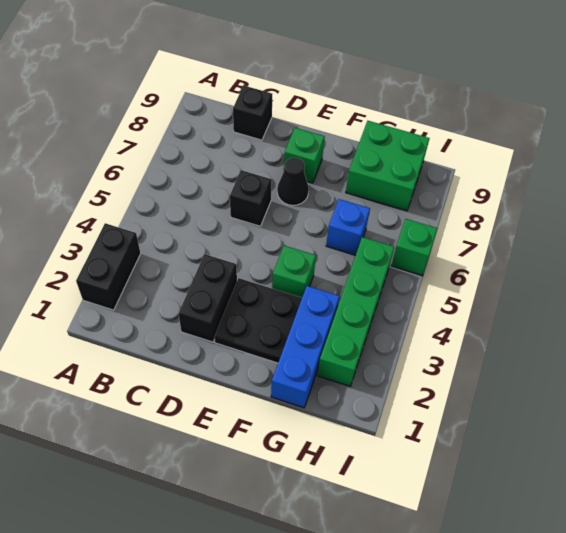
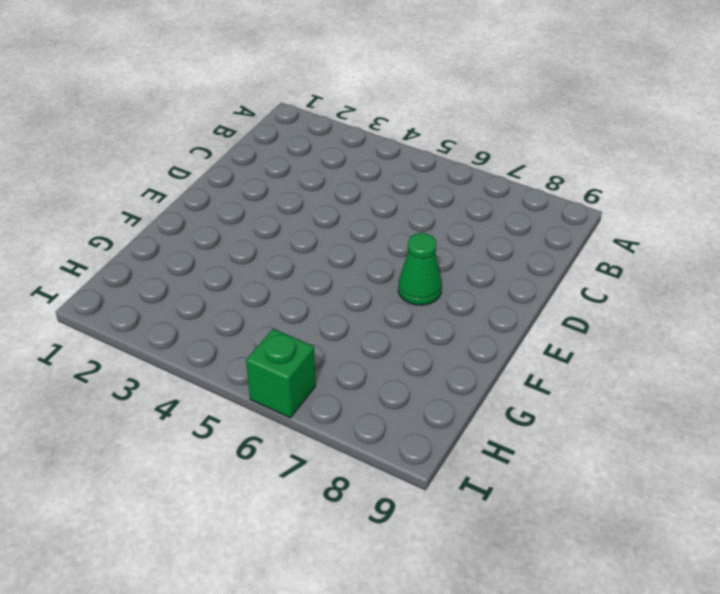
green cone E7 level 1 -> black cone E7 level 1
none -> black brick A2:A3 level 1
none -> black brick C9 level 1
none -> black brick D2:D3 level 1

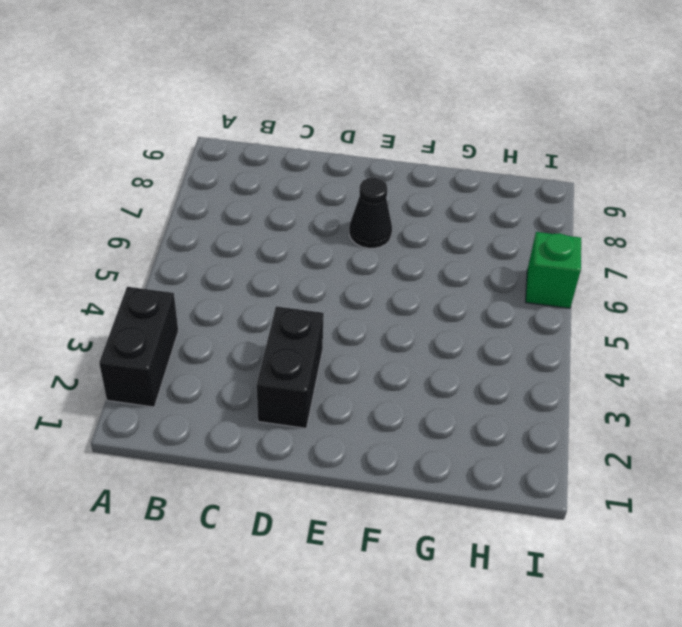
none -> black brick C9 level 1
none -> black brick D6 level 1
none -> black plate E2:F3 level 1

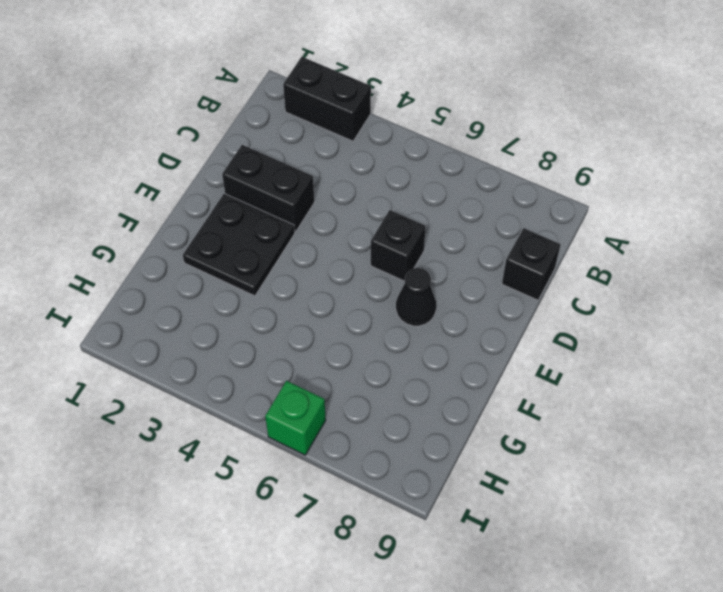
none -> green brick E8 level 1
none -> green brick F4 level 1
none -> blue brick G1:G3 level 1

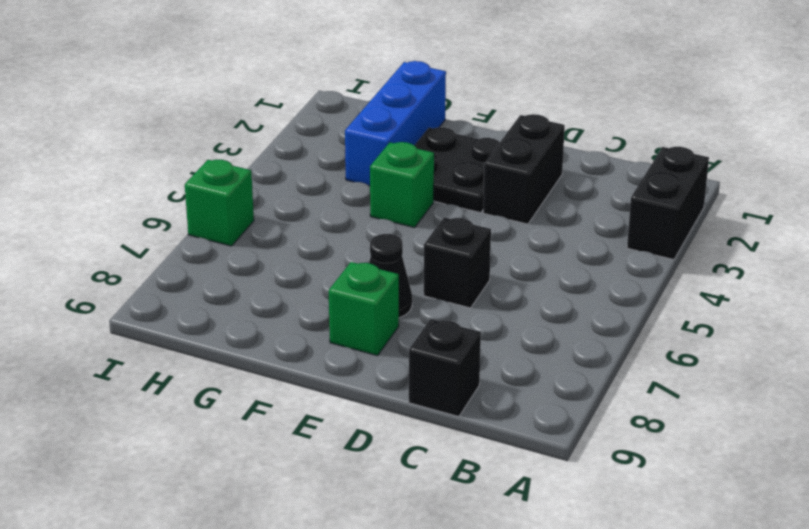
none -> blue brick G6 level 1
none -> green brick G8:H9 level 1
none -> green brick H2:H5 level 1

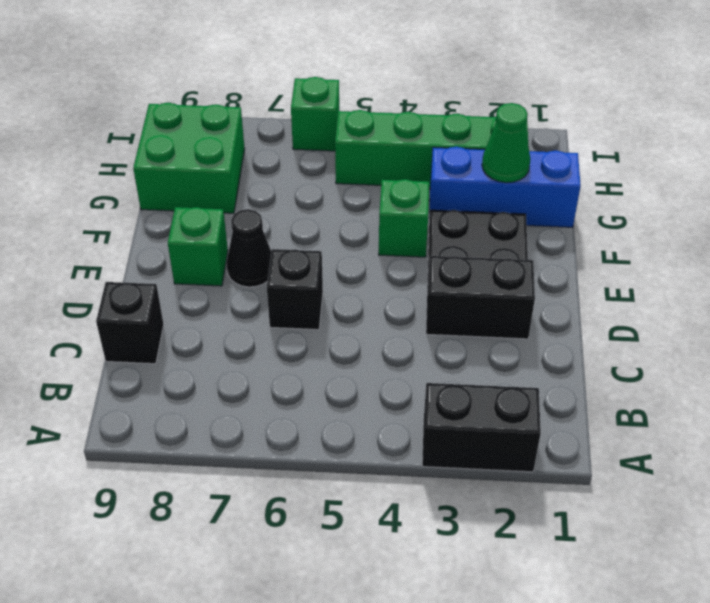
green cone G2 level 2 -> none
none -> blue brick G6 level 1

